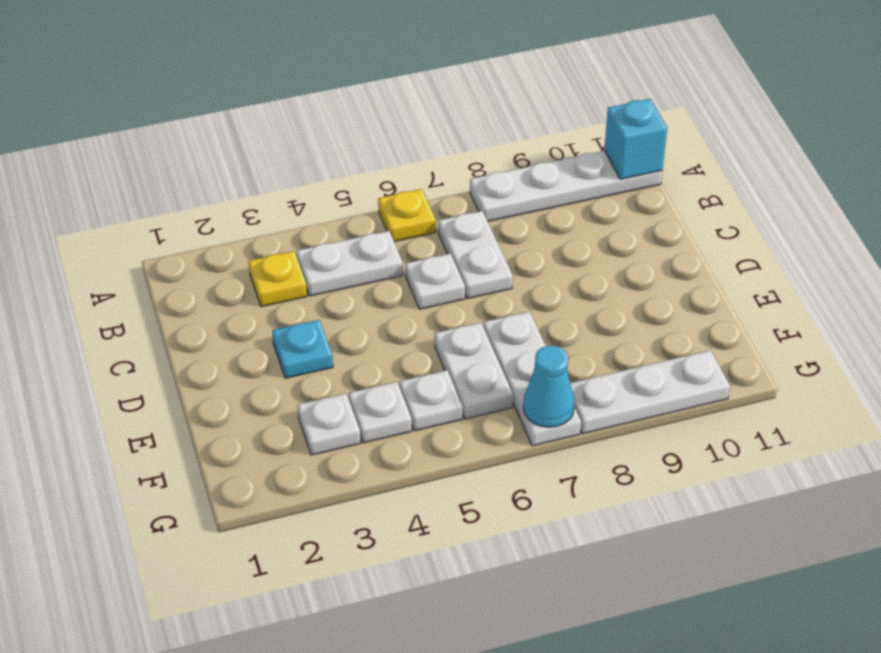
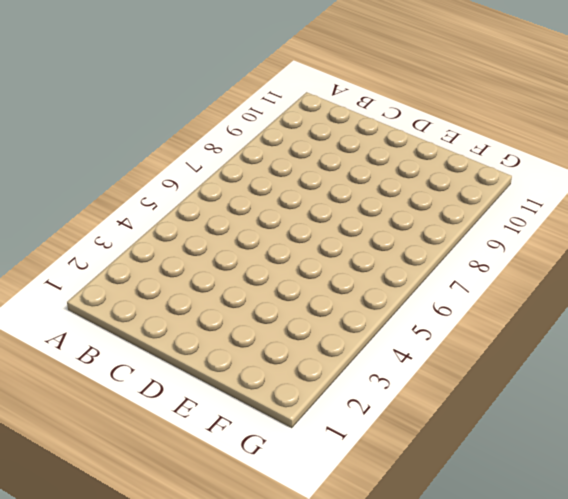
none -> yellow plate A6 level 1
none -> white plate A8:A11 level 1
none -> yellow plate B3 level 1

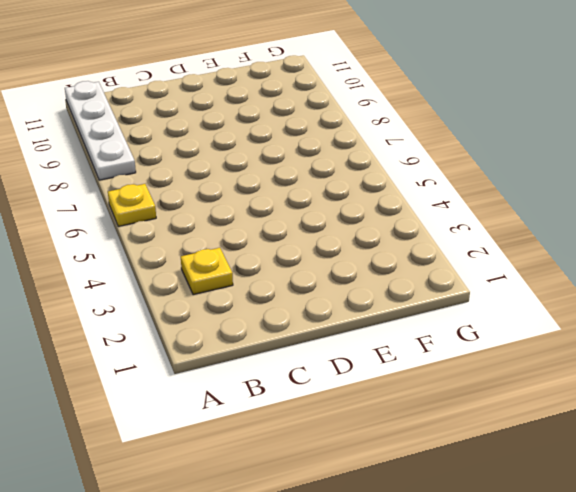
none -> white plate B4:B5 level 1
none -> white plate B7:C7 level 1
none -> white plate C6 level 1

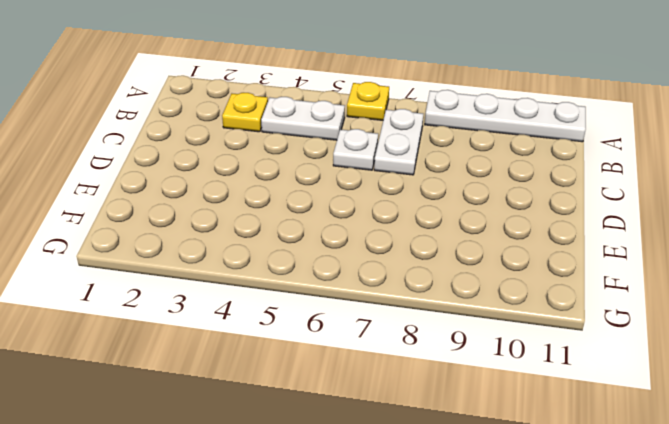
none -> cyan plate D3 level 1
none -> white plate E6:F6 level 1
none -> white plate E7:G7 level 1

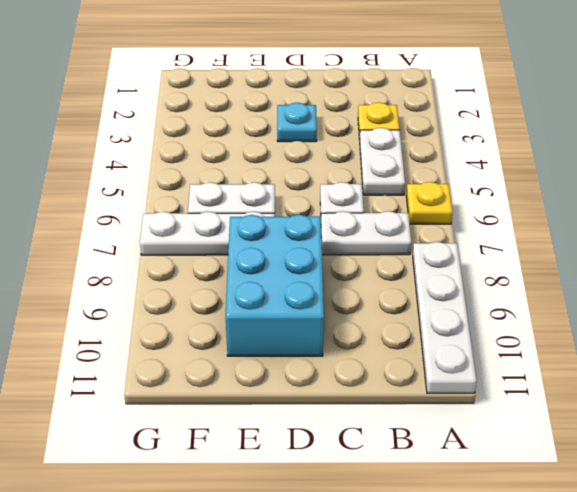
cyan brick D8:E10 level 1 -> none
none -> white plate F3 level 1
none -> white plate F4 level 1
none -> white plate F5 level 1

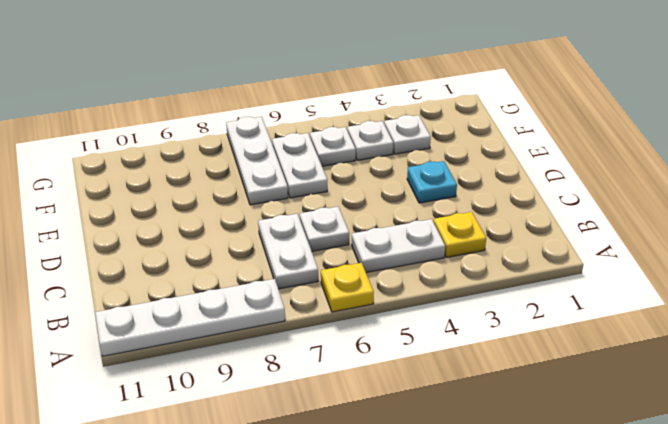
none -> white plate G8:G10 level 1
none -> cyan brick A11 level 2
none -> cyan cone G7 level 2

